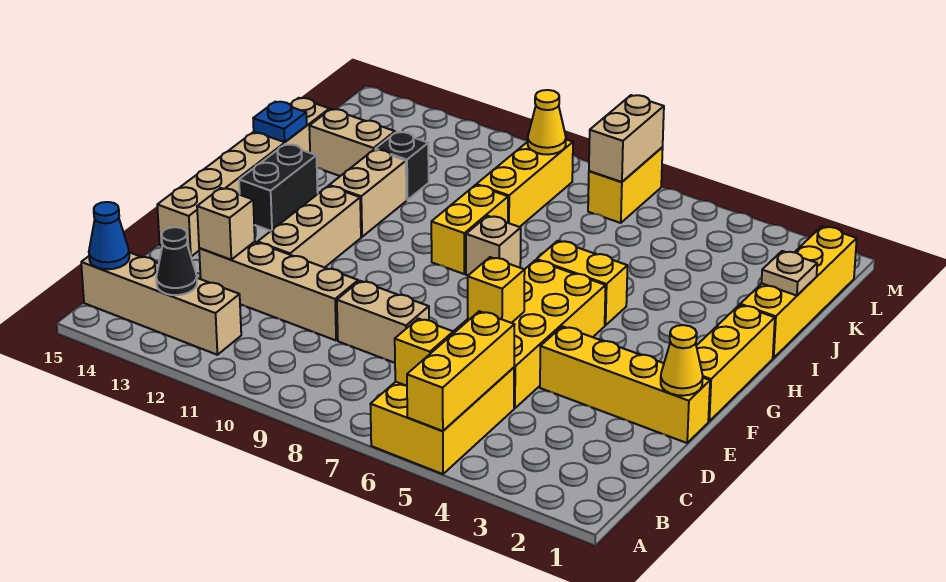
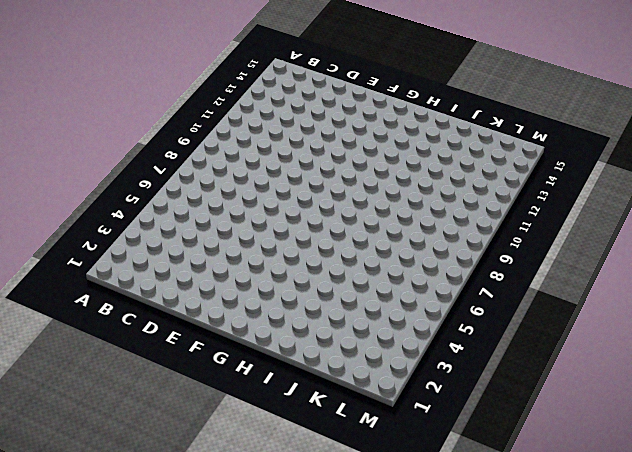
none -> yellow brick A5:C6 level 1
none -> tan brick B12:B15 level 1
none -> yellow brick D5:G6 level 1
none -> tan brick D8:D9 level 1

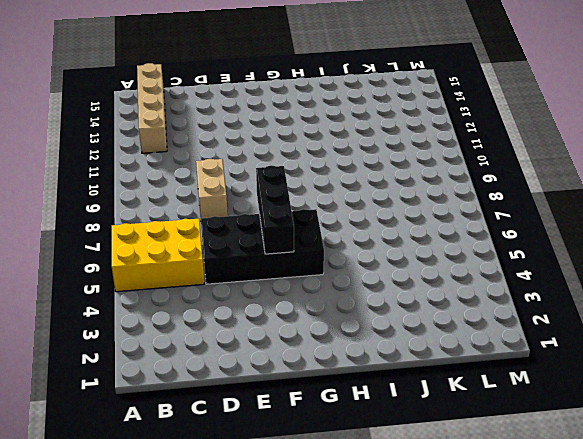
black brick D5:G6 level 1 -> yellow brick D5:G6 level 1
black brick F5:F7 level 2 -> none
none -> tan brick D10:D13 level 1
none -> yellow brick E1:E4 level 1
none -> tan brick E12:G12 level 1
none -> tan brick E15:J15 level 1

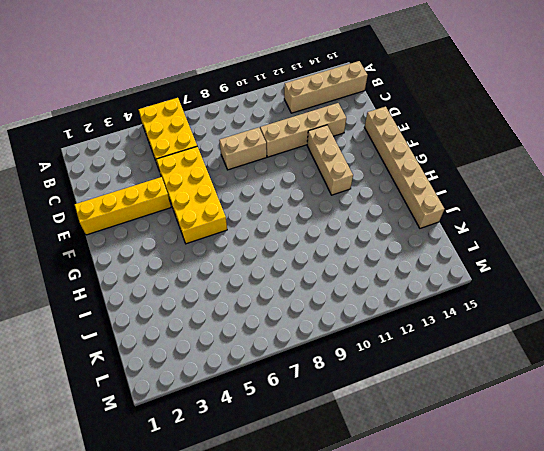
none -> yellow brick F1:H1 level 1
none -> black brick G14:H14 level 1
none -> yellow brick H5:H6 level 1
none -> tan brick H8 level 1

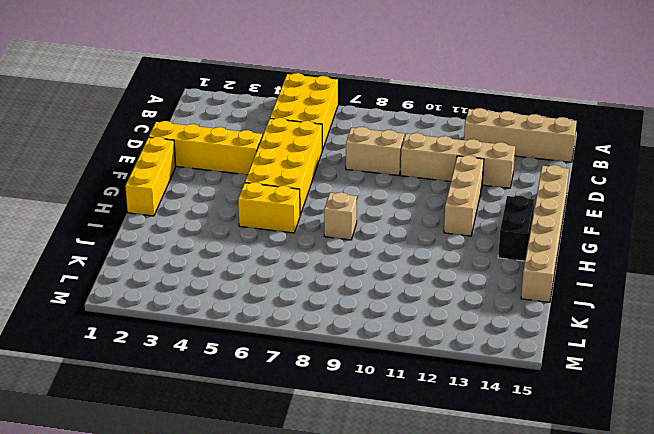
none -> yellow brick H9:I9 level 1
none -> tan brick H12:I12 level 1
none -> yellow brick I1:L1 level 1
none -> yellow brick J9:L9 level 1

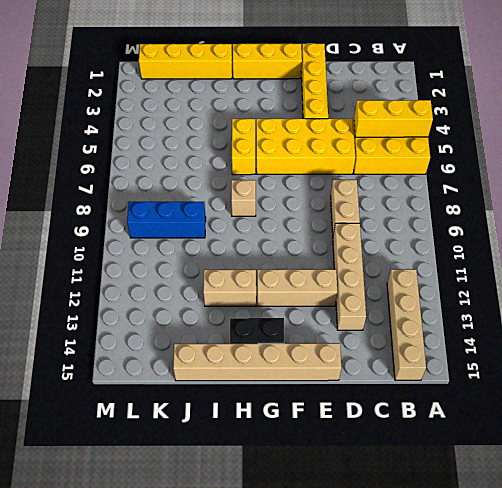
blue brick J9:L9 level 1 -> yellow brick J9:L9 level 1
none -> yellow brick H9:I9 level 1
none -> black brick J12 level 1
none -> tan brick J13:J14 level 1
none -> yellow brick L7:M7 level 1

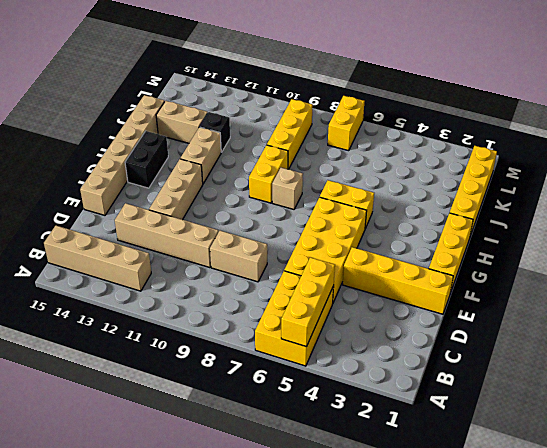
none -> yellow brick B6 level 2
none -> black cone B13 level 2
none -> blue cone B15 level 2
none -> tan brick D13 level 2

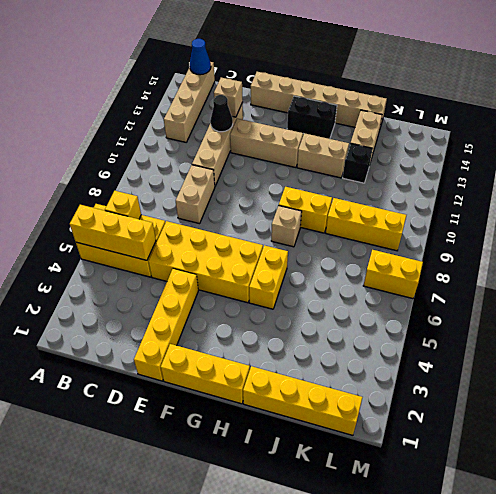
black cone D12 level 2 -> black cone B13 level 2
none -> yellow cone E1 level 2
none -> yellow brick E6 level 2
none -> blue plate I15 level 2
none -> tan plate J1 level 2

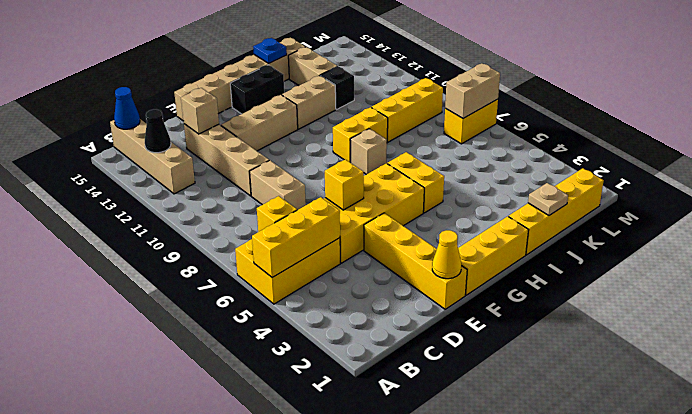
none -> yellow cone L9 level 2

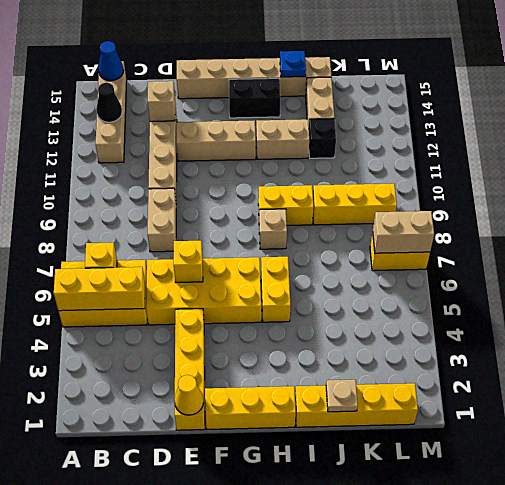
none -> yellow cone L9 level 2

